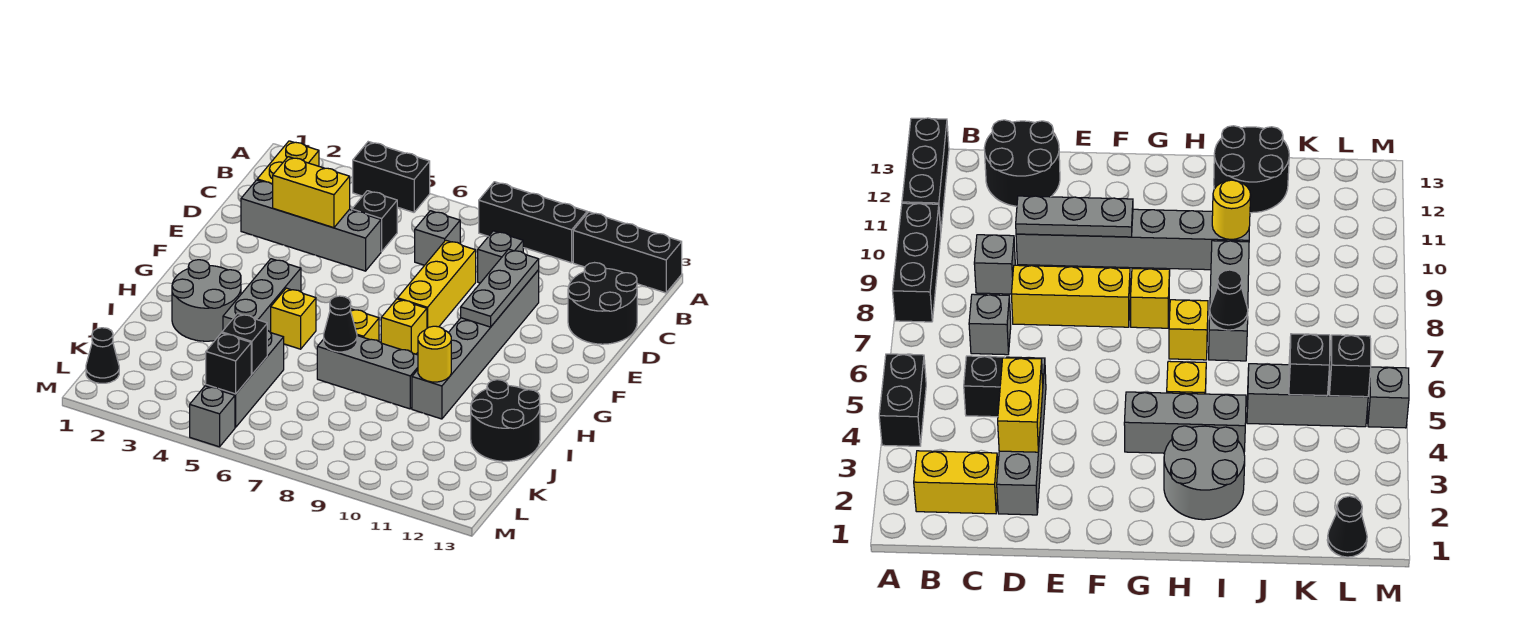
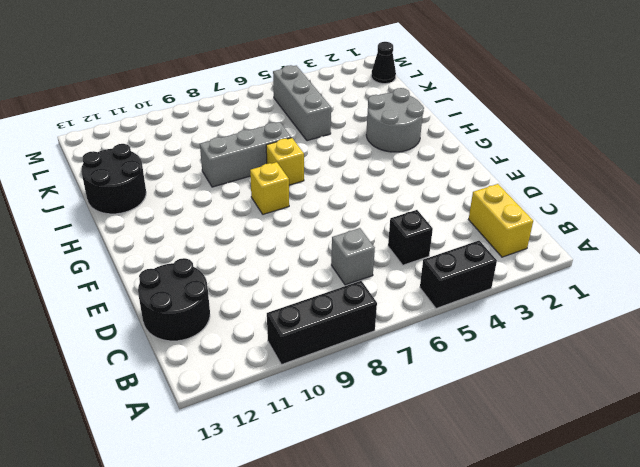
none -> black brick A11:A13 level 1
none -> grey brick C9 level 1
none -> grey brick D2:D5 level 1

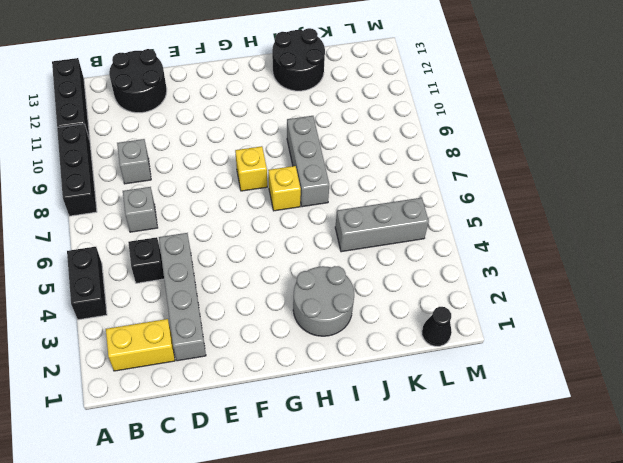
none -> yellow brick D8:F8 level 1
none -> grey brick D10:I10 level 1
none -> grey brick G4:I4 level 1

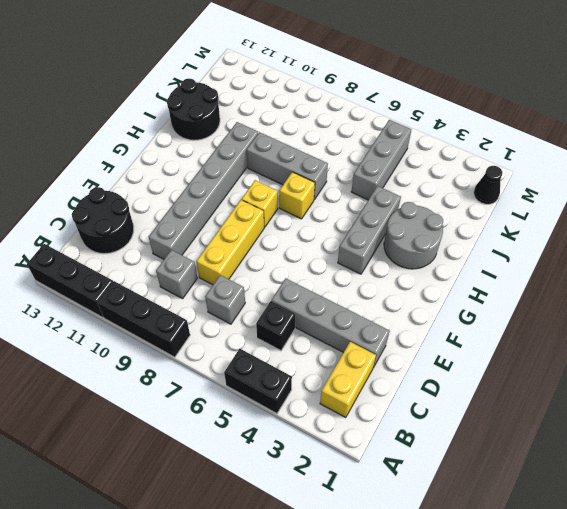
none -> yellow brick H5 level 1
none -> grey brick M5 level 1
none -> yellow brick D3:D4 level 2

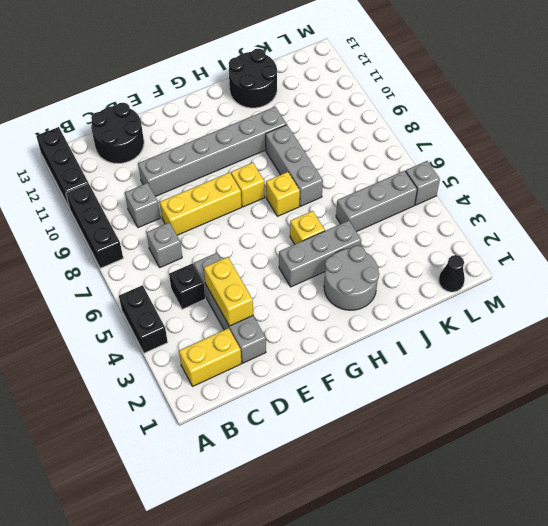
none -> grey plate D10:F10 level 2
none -> black cone I7 level 2
none -> yellow round brick I10 level 2

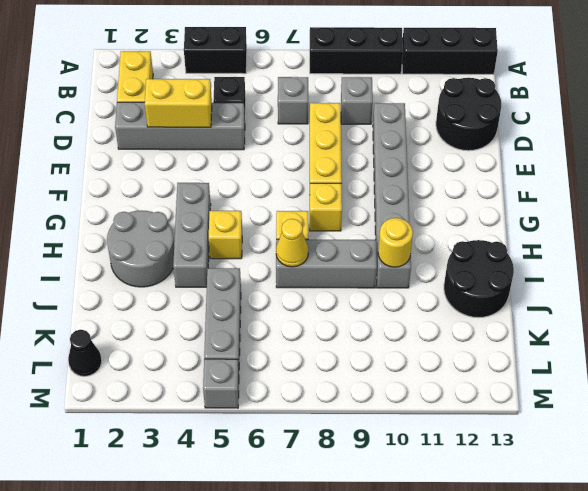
yellow cone I7 level 2 -> black cone I7 level 2
none -> grey plate D10:F10 level 2
none -> black brick K5 level 2
none -> black brick L5 level 2

